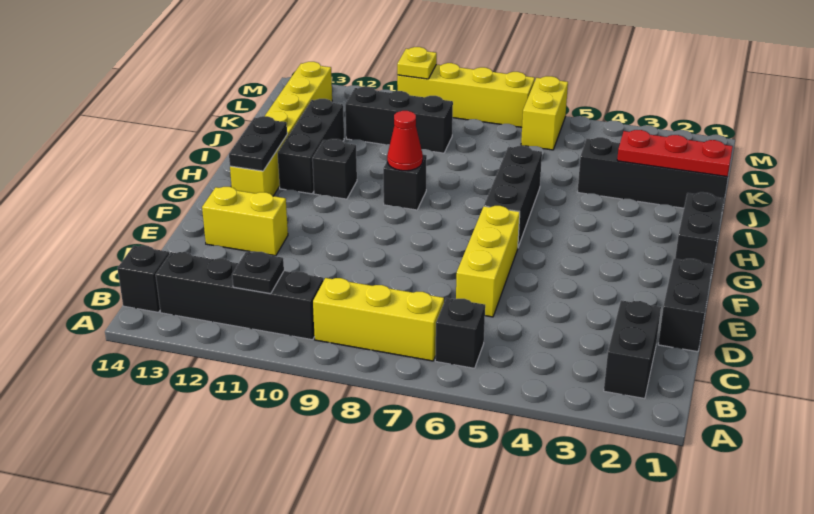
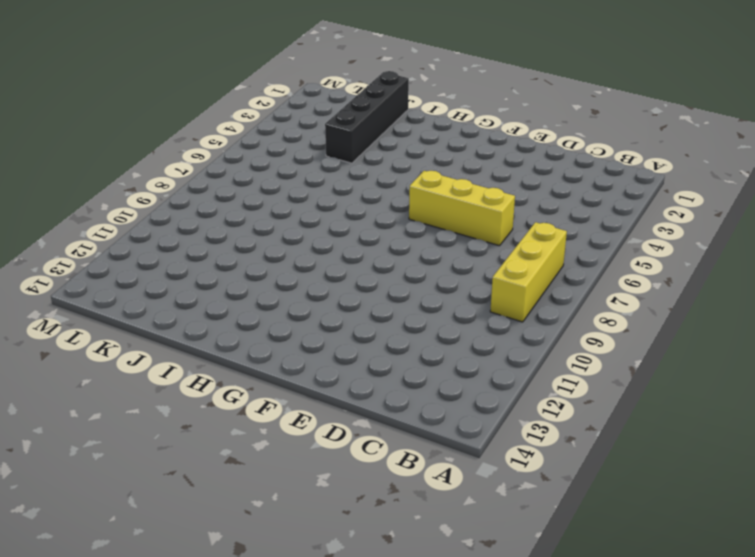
none -> black brick B2:C2 level 1
none -> black brick B6 level 1
none -> black brick B10:B13 level 1

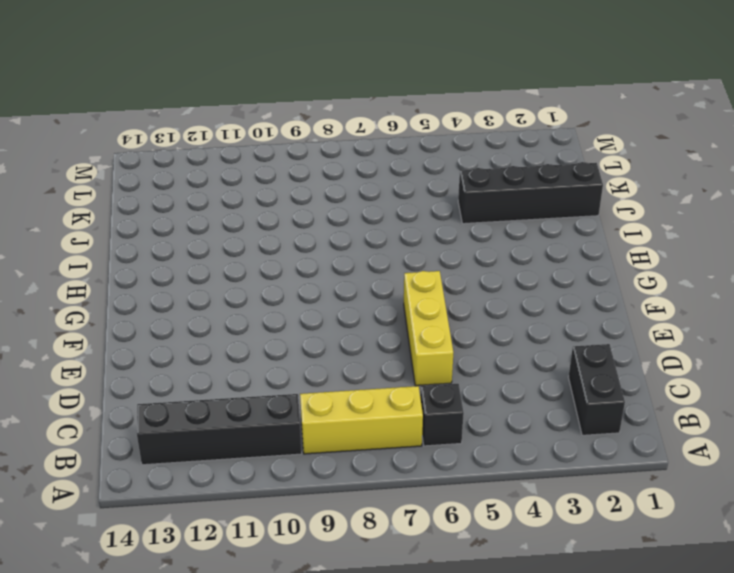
none -> black brick B14 level 1
none -> black brick D1:E1 level 1
none -> yellow brick E12:E13 level 1

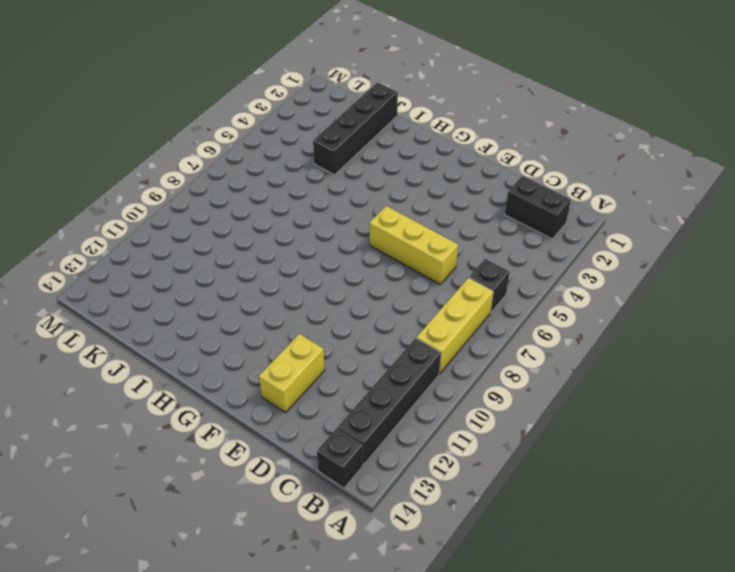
none -> black brick D1:E1 level 1
none -> black brick G1:H1 level 1
none -> black brick G6:I6 level 1

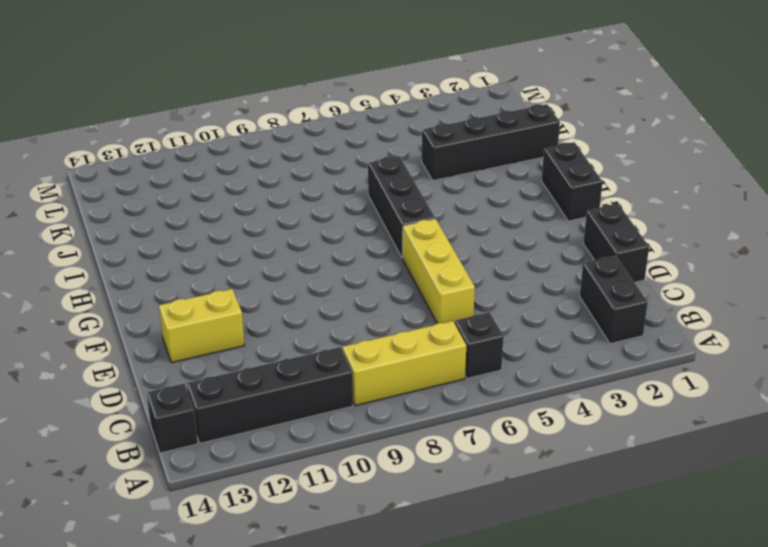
none -> yellow brick G13:L13 level 1
none -> black brick H9 level 1
none -> black brick H11 level 1

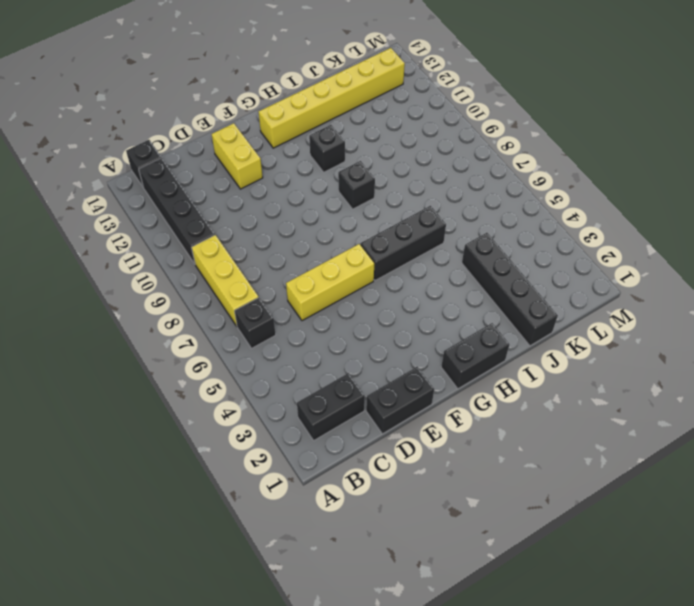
none -> black brick H12:J12 level 1
none -> black brick K9:K11 level 1
none -> yellow brick L6:M6 level 1

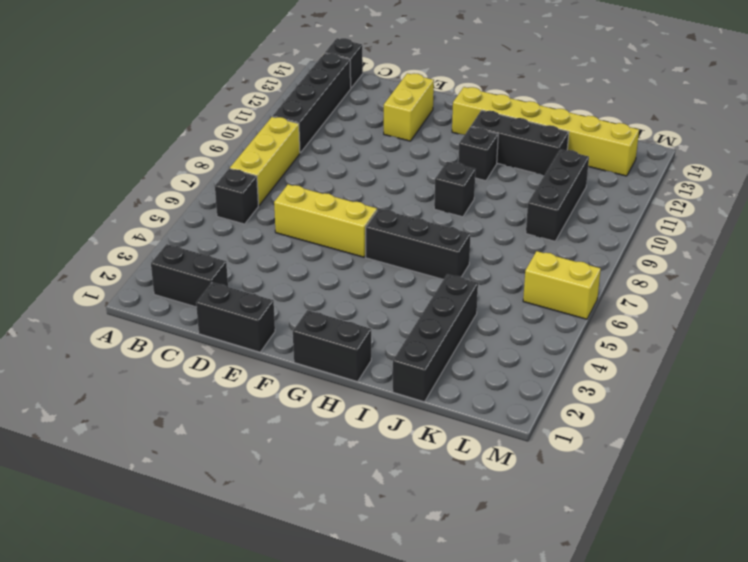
none -> yellow brick M7:M10 level 1
none -> black plate B11 level 2
none -> black plate G13:H13 level 2

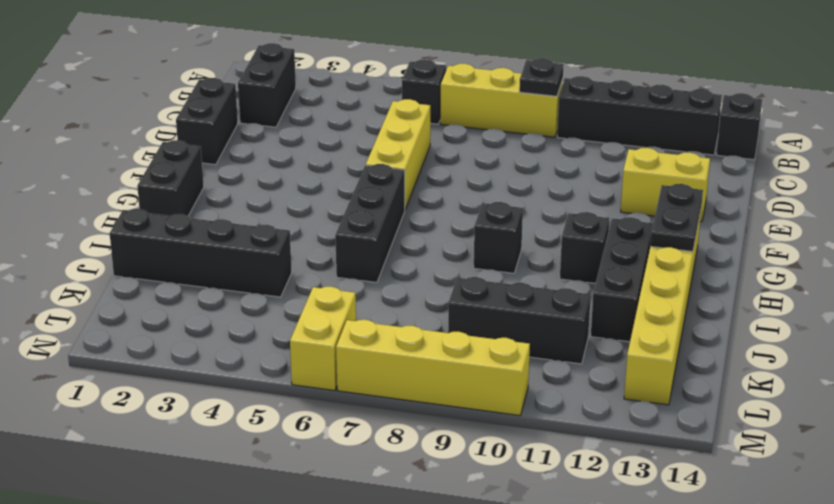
black plate B9 level 2 -> black plate B11 level 2
none -> red cone H9 level 2
none -> red plate J1:J3 level 2
none -> yellow plate M10 level 2

